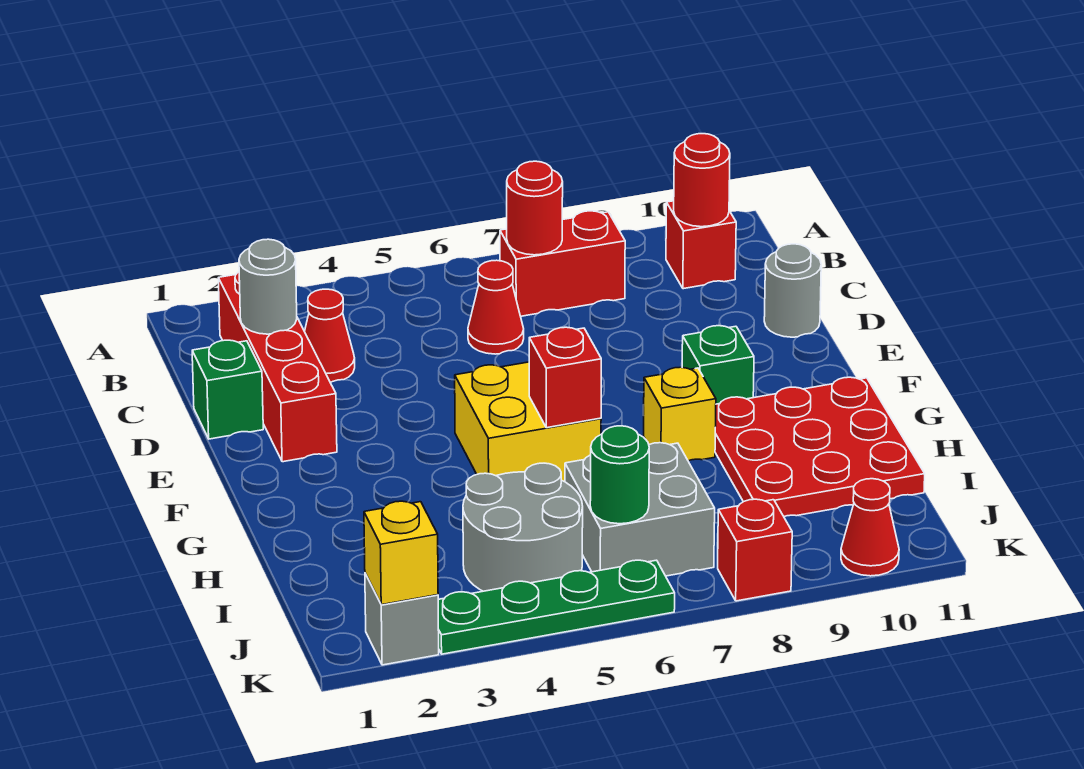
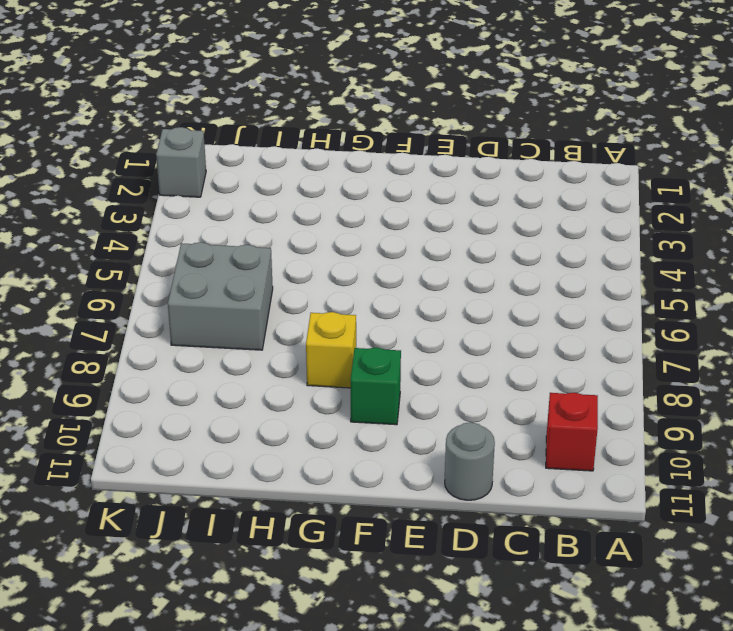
none -> red brick B2:E2 level 1
none -> red brick B7:B8 level 1
none -> red cone C3 level 1

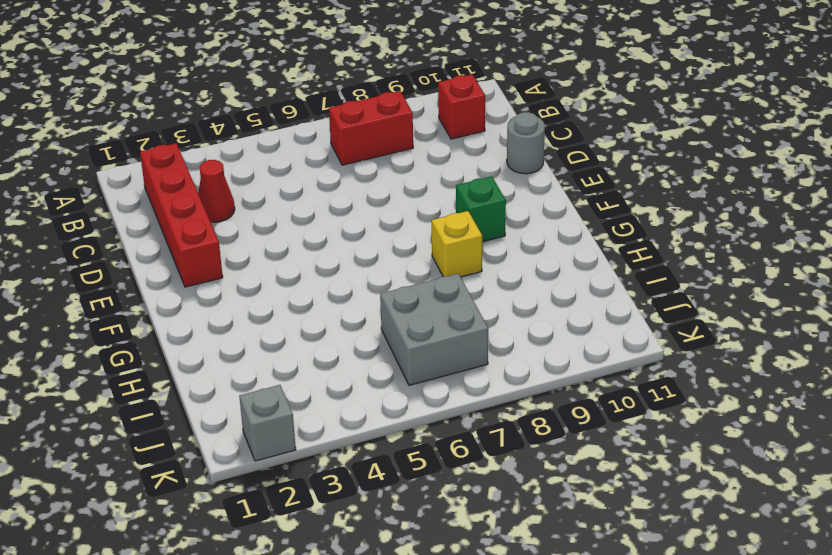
none -> red cone C6 level 1
none -> green brick D1 level 1
none -> yellow brick F5:G6 level 1

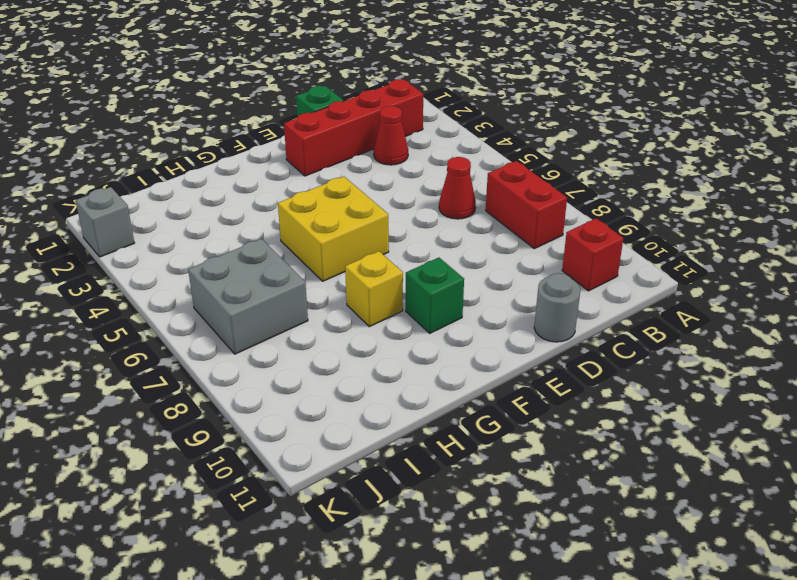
none -> red plate G9:I11 level 1
none -> grey round brick I4:J5 level 1
none -> green plate K3:K6 level 1

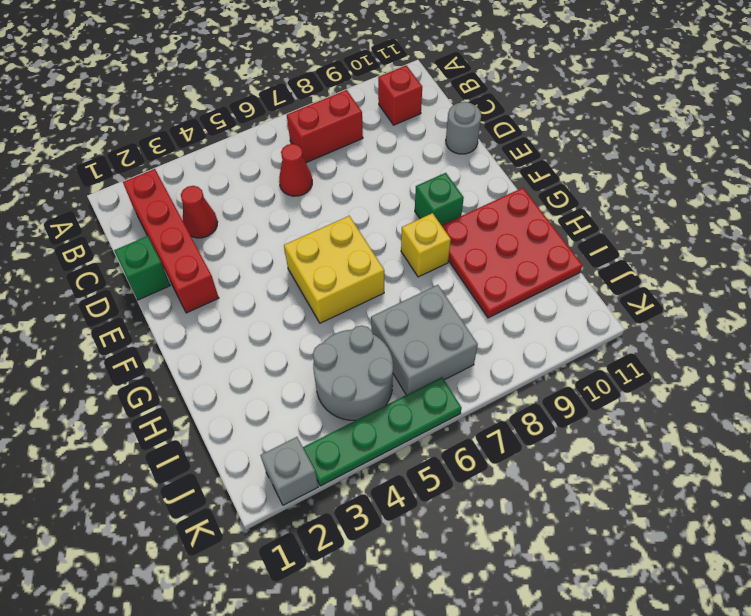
none -> red brick K8 level 1
none -> red cone K10 level 1
none -> red round brick B7 level 2

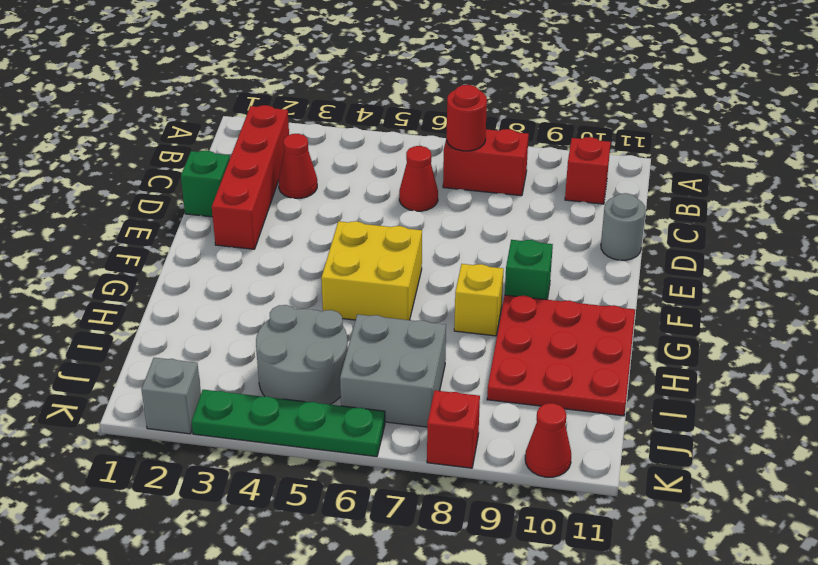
none -> red round brick B10 level 2
none -> grey round brick C2 level 2
none -> red brick G6 level 2

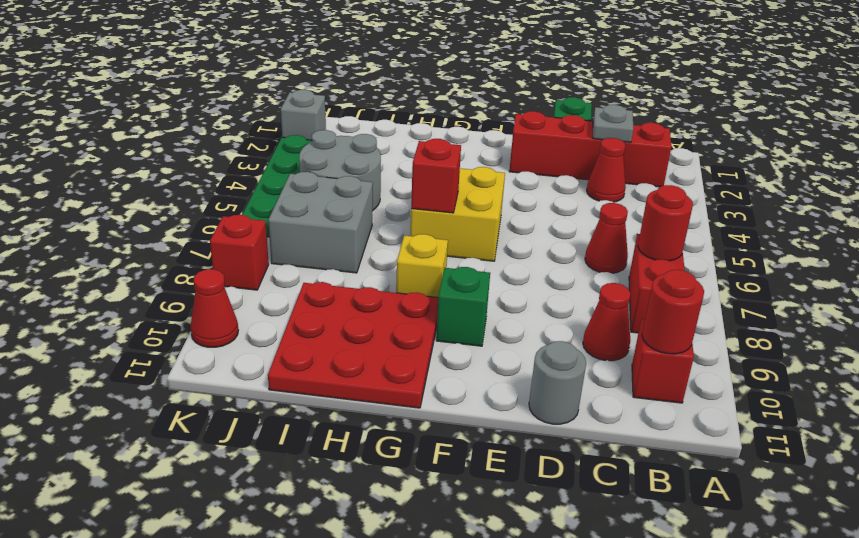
grey plate C2 level 2 -> grey round brick C2 level 2
red cone C9 level 1 -> none
none -> green round brick J6 level 2
none -> yellow brick K2 level 2

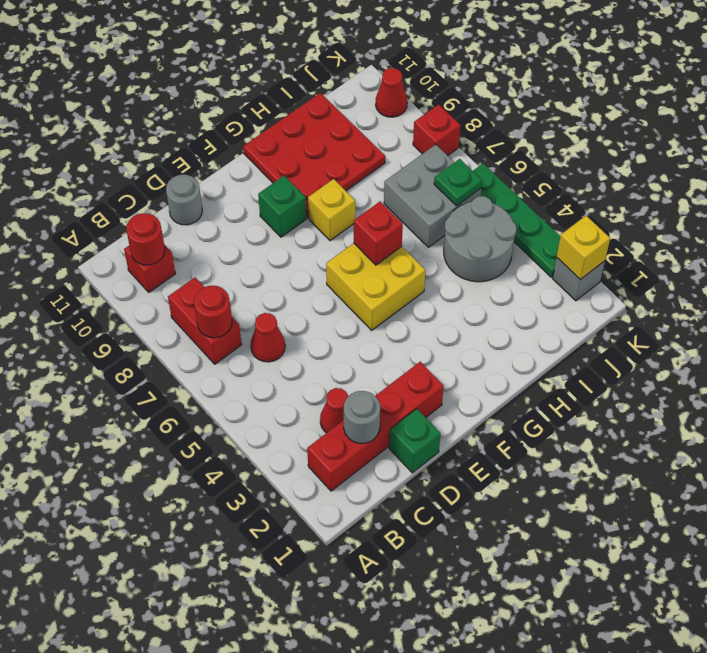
green plate J6 level 2 -> green round brick J6 level 2

